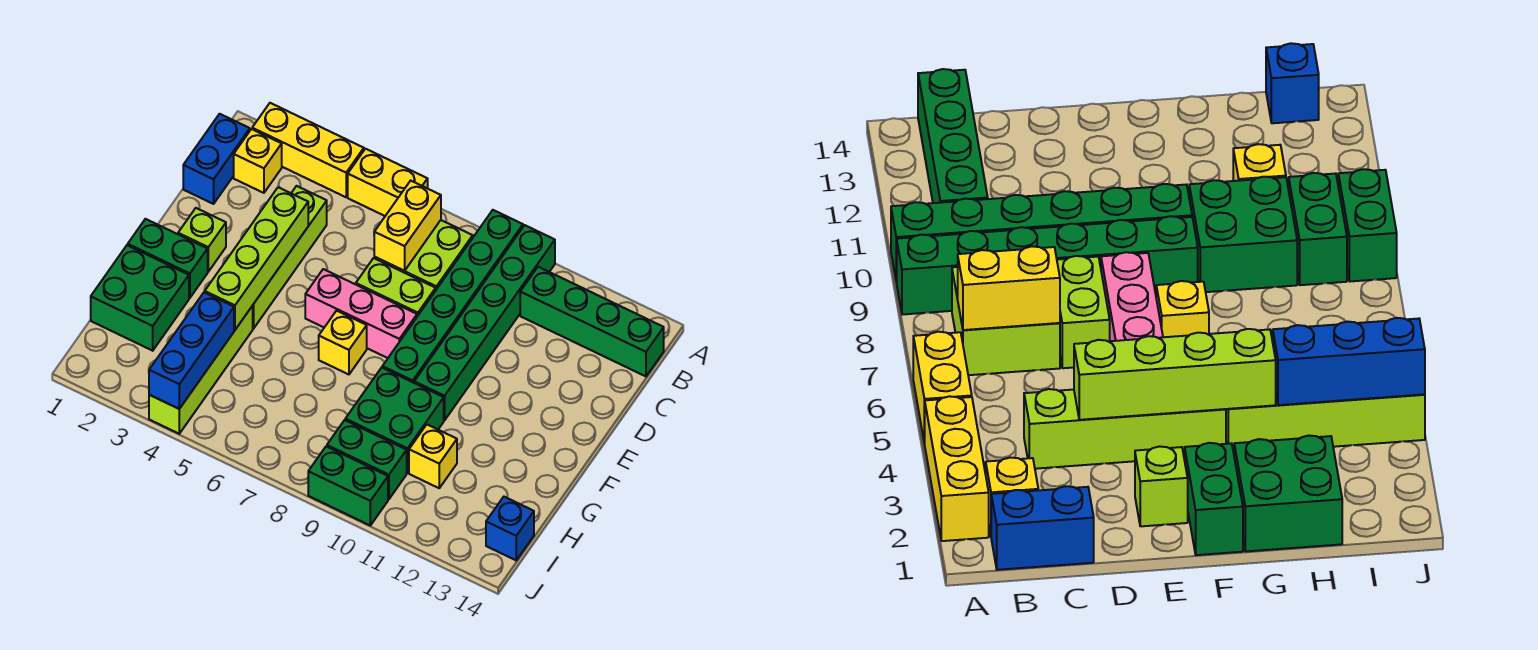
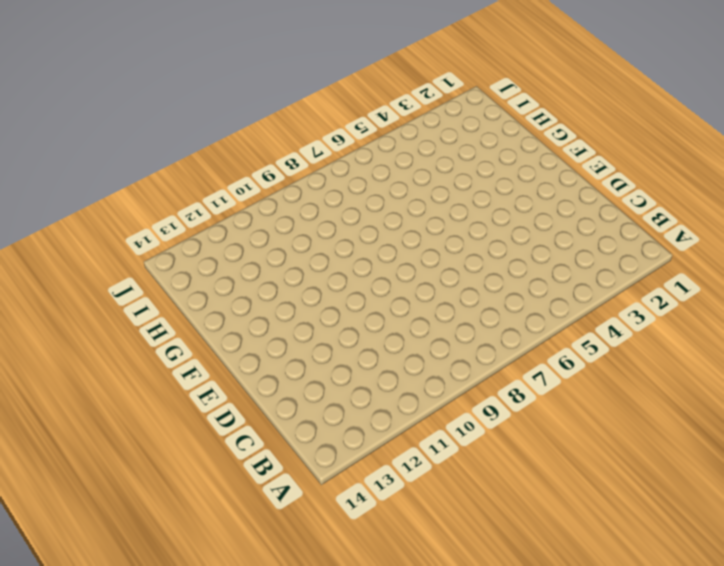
none -> yellow brick A2:A4 level 1
none -> yellow brick A5:A6 level 1
none -> green brick A9:F9 level 1

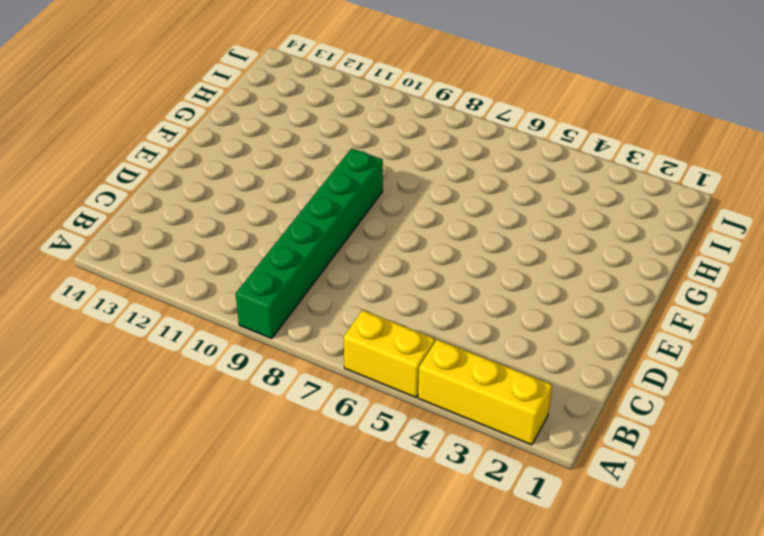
none -> green brick A10:F10 level 1
none -> blue brick B1:C1 level 1
none -> yellow brick B2 level 1

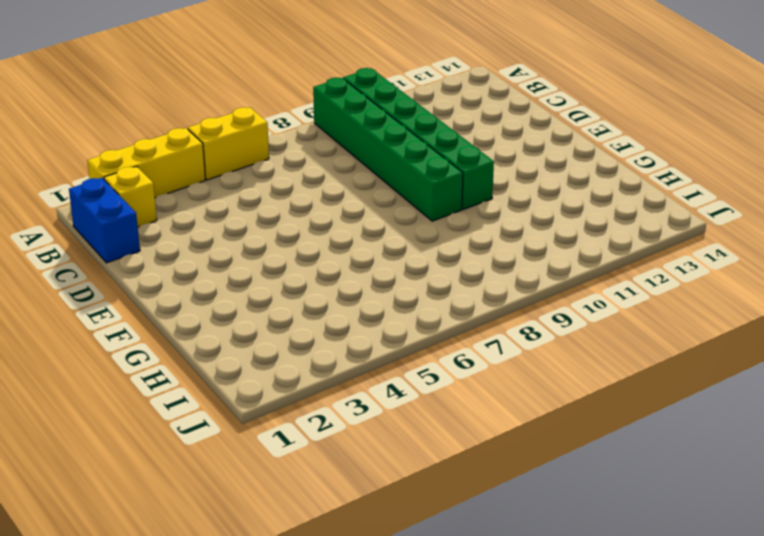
none -> lime brick B7:C8 level 1
none -> green brick B11:B14 level 1
none -> lime brick C4:F4 level 1

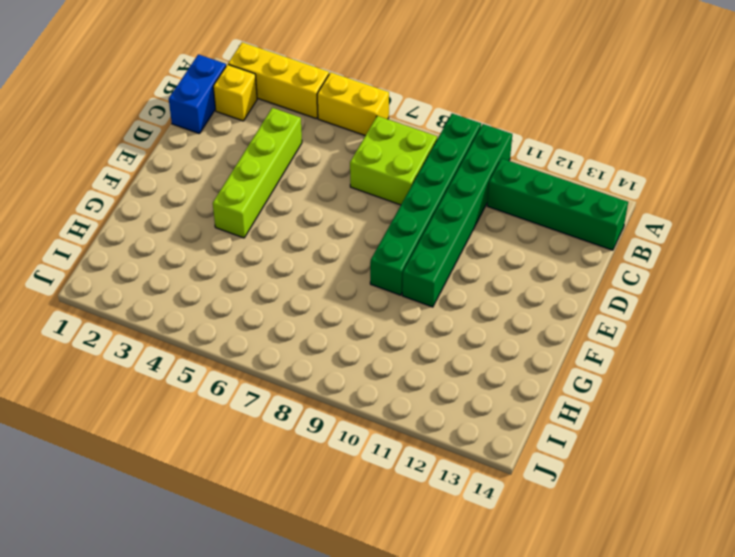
none -> lime brick D7:D8 level 1
none -> lime brick E2 level 1
none -> pink brick E6:E8 level 1

